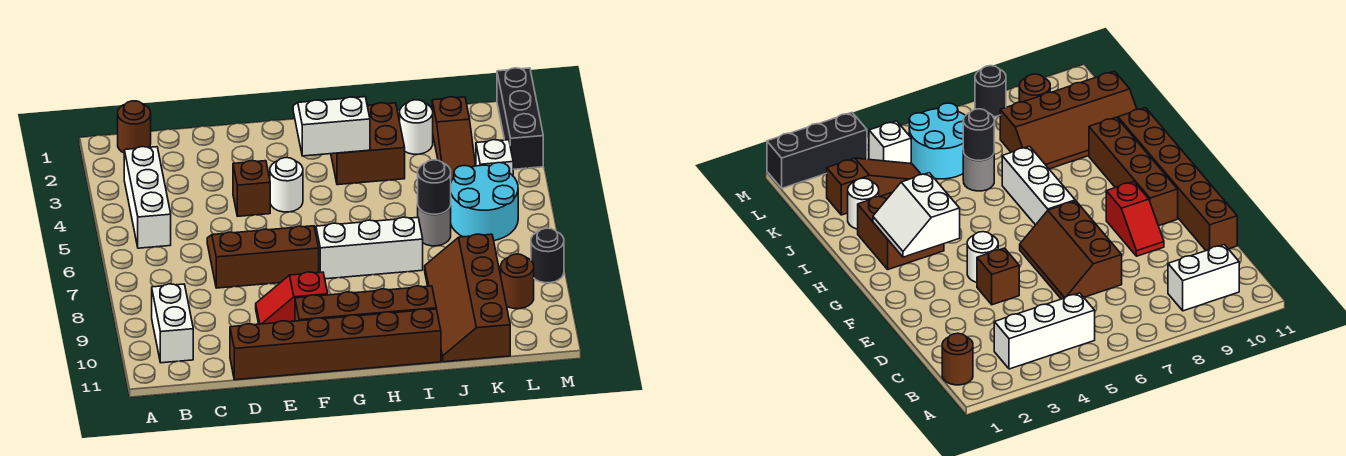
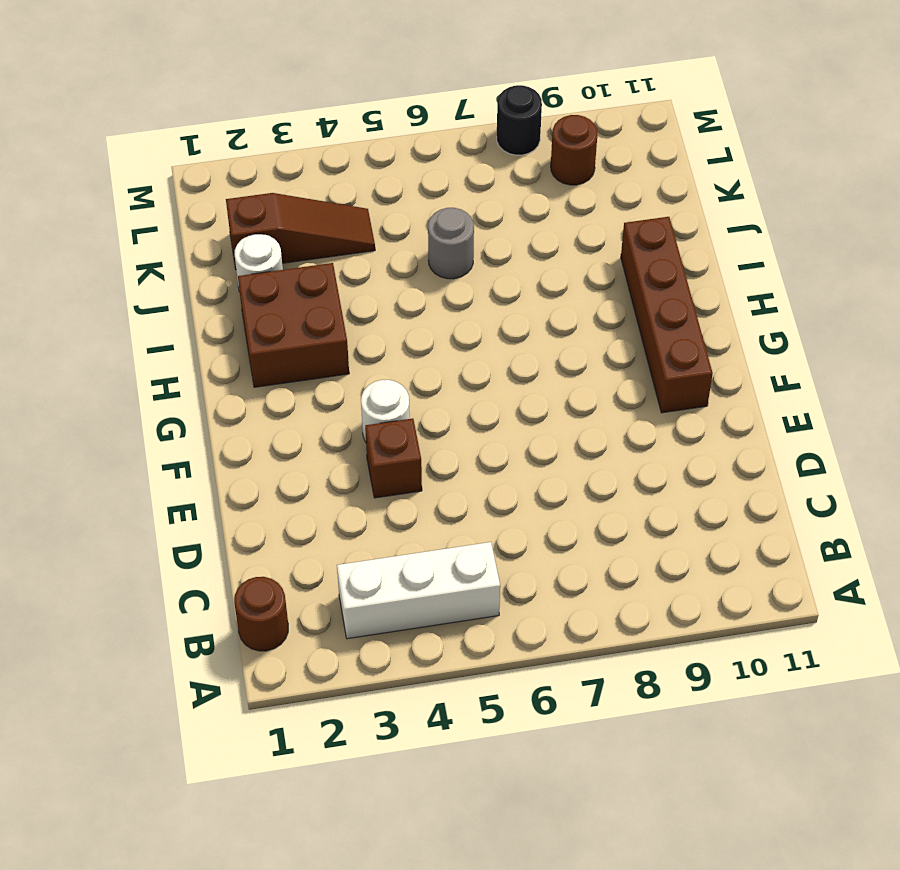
none -> white brick B9:B10 level 1
none -> brown slope D6:F7 level 1 top 7
none -> brown brick D11:I11 level 1

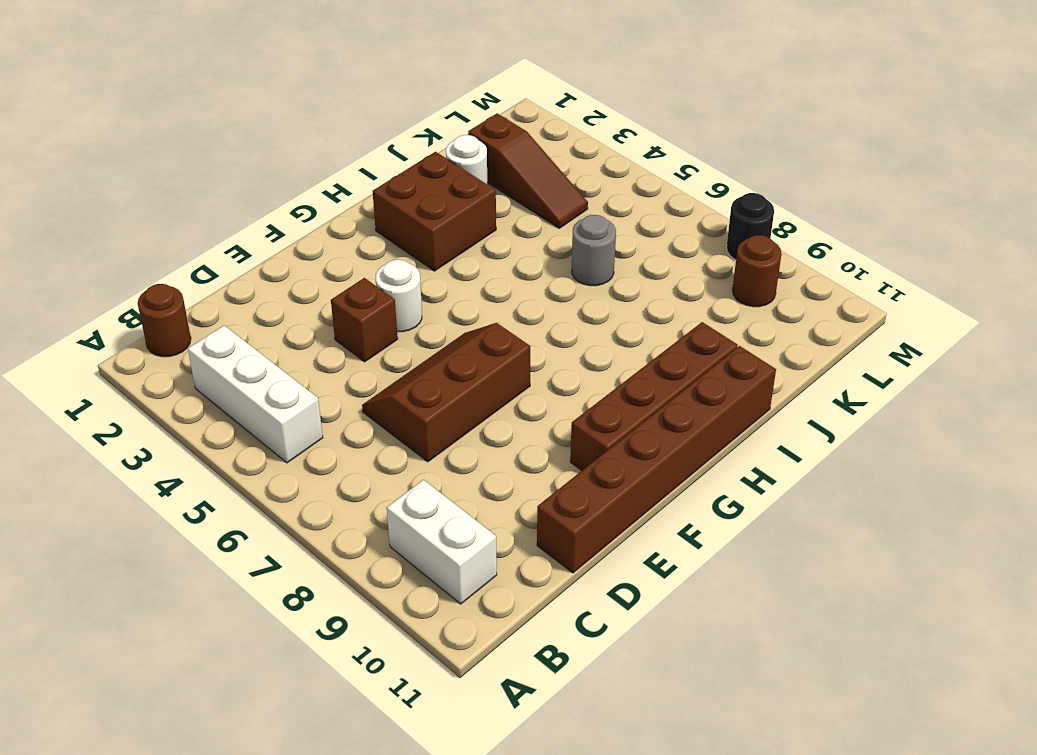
none -> red slope E9:F9 level 1 top F
none -> white brick G7:I7 level 1
none -> brown slope J8:K11 level 1 top K

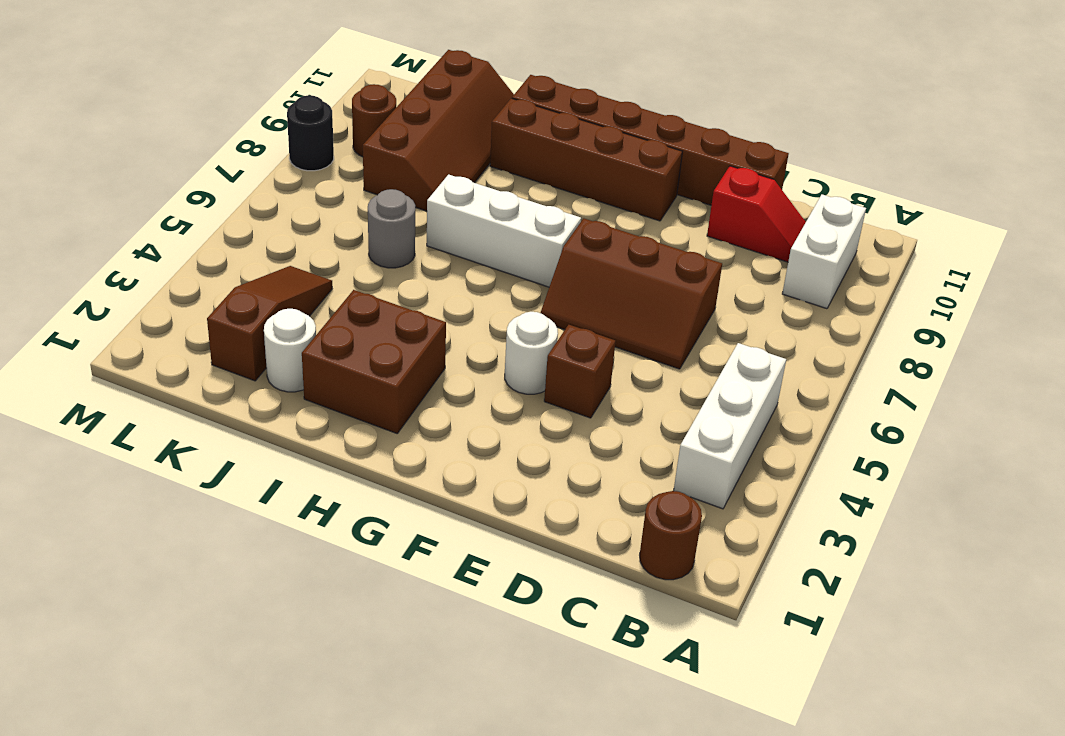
red slope C10:D10 level 1 top D -> red slope E9:F9 level 1 top F
none -> cyan round brick K5:L6 level 1
none -> white brick L4 level 1
none -> black brick M1:M3 level 1

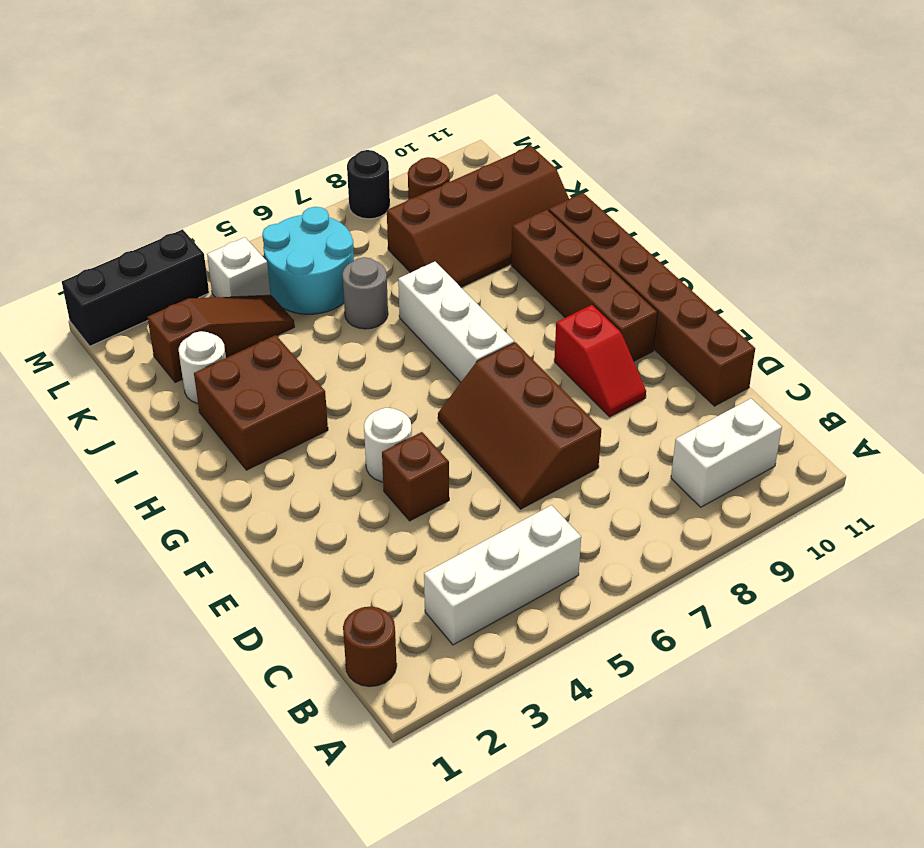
none -> white slope G2:H3 level 2 top 3
none -> black round brick J6 level 2

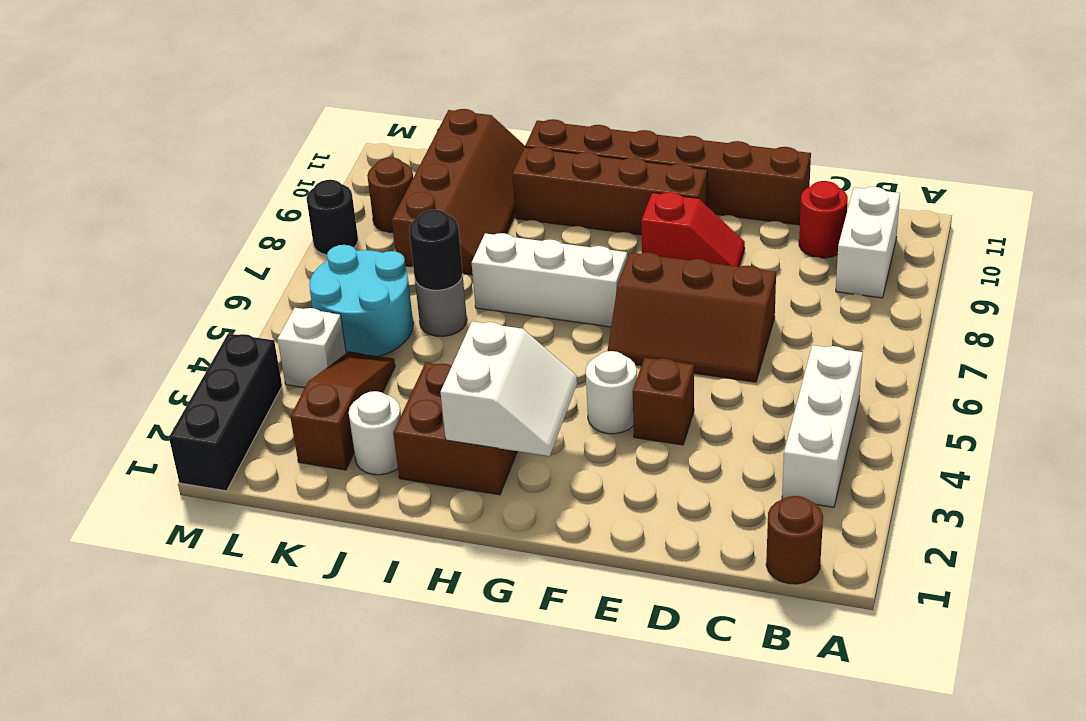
red round brick C10 level 1 -> none
white slope G2:H3 level 2 top H -> white slope G2:H3 level 2 top 3

